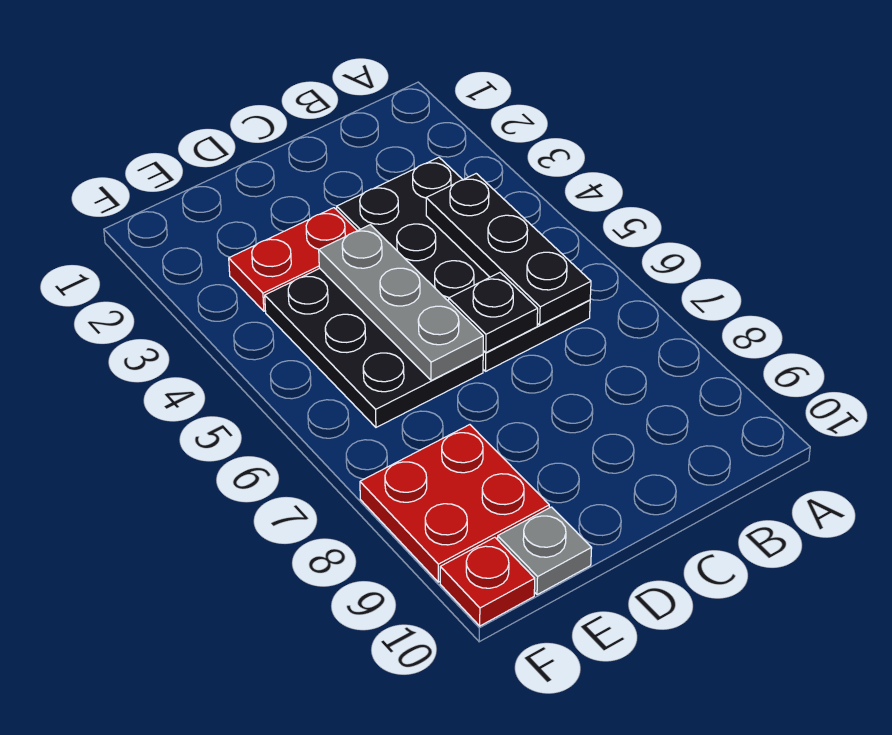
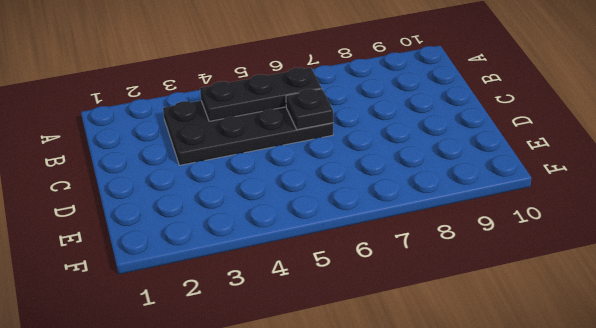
none -> red plate D3:E3 level 1
none -> black plate D4:E6 level 1

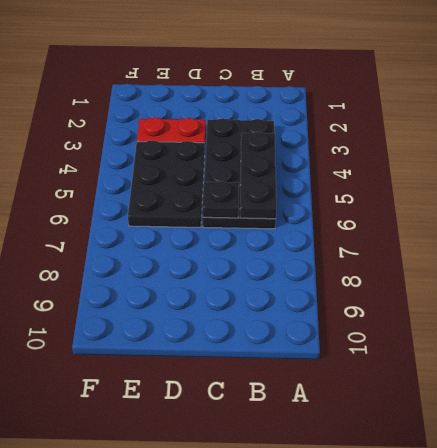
none -> red plate E8:F9 level 1
none -> grey plate E10 level 1

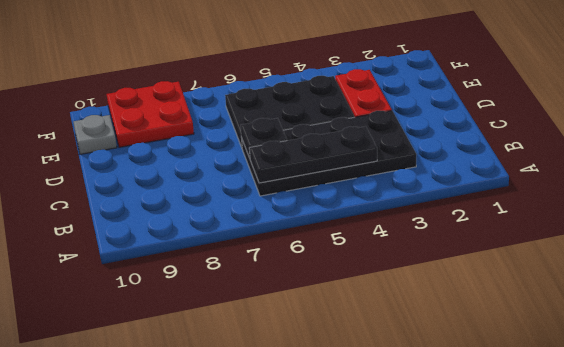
none -> red plate F10 level 1
none -> grey plate D4:D6 level 2

